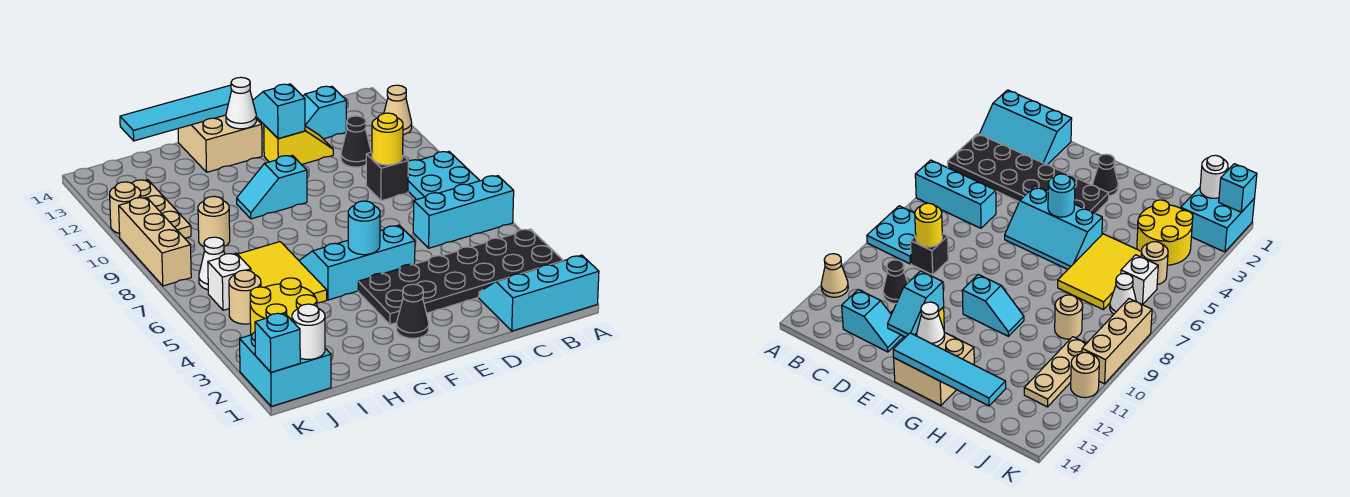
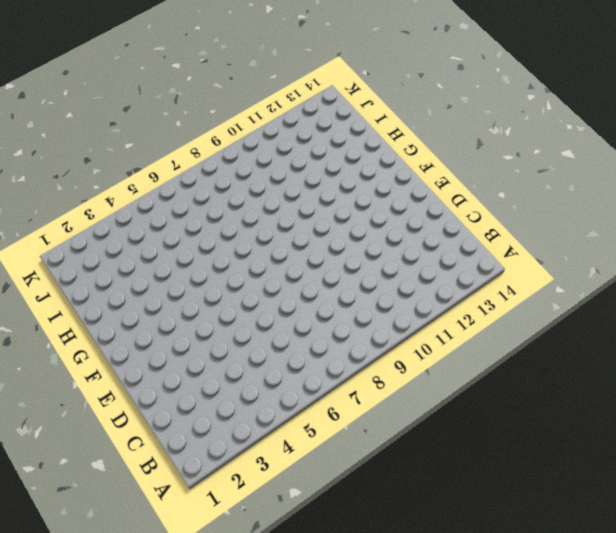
none -> cyan slope A1:C2 level 1 top 1
none -> black plate A3:F4 level 1
none -> cyan brick A6:C6 level 1
none -> cyan plate A8:B9 level 1

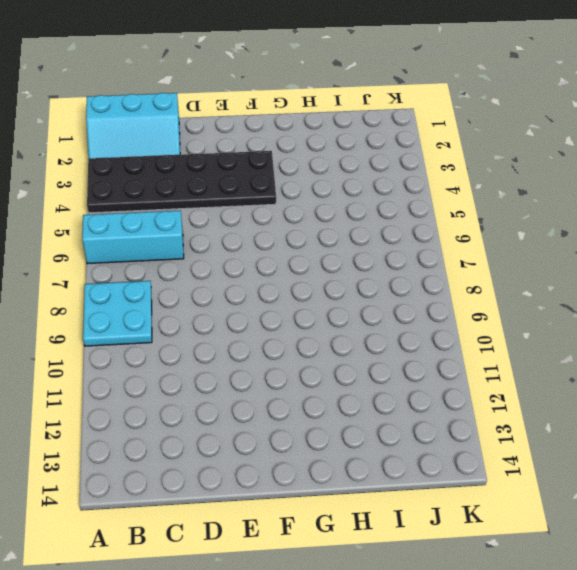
none -> tan cone A12 level 1
none -> black brick C9 level 1
none -> black cone C11 level 1
none -> cyan slope C13:D13 level 1 top C

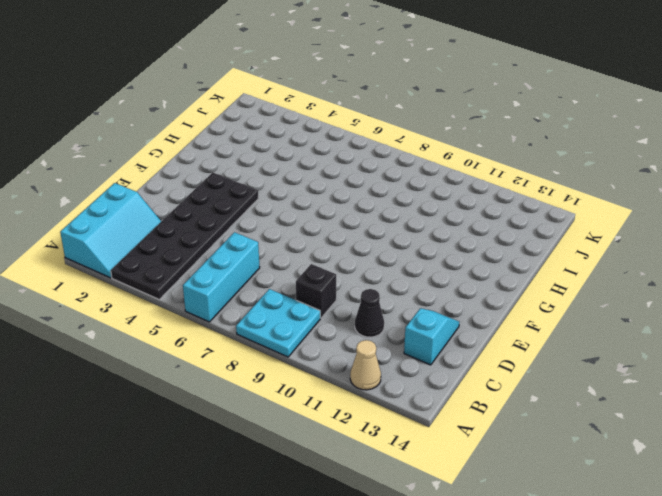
none -> yellow slope D12:E12 level 1 top E
none -> cyan slope E5:G6 level 1 top 5
none -> black cone F2 level 1
none -> cyan slope F10:G10 level 1 top F

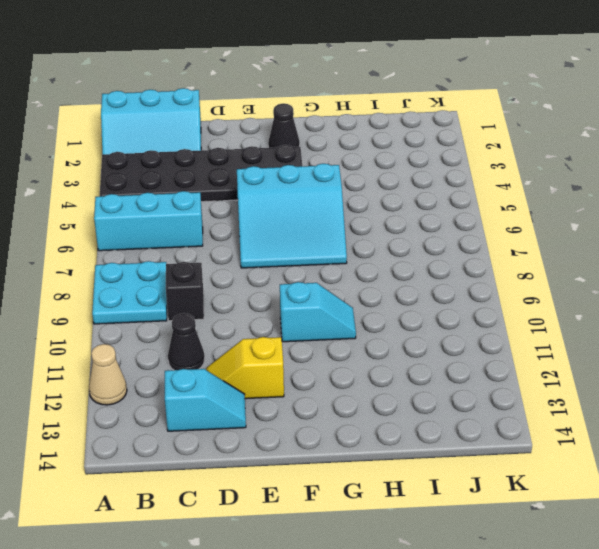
cyan slope E5:G7 level 1 top 5 -> cyan slope E5:G6 level 1 top 5
none -> tan brick F13:G14 level 1
none -> yellow tile H5:I7 level 1
none -> yellow round brick I3:J4 level 1
none -> tan round brick I9 level 1

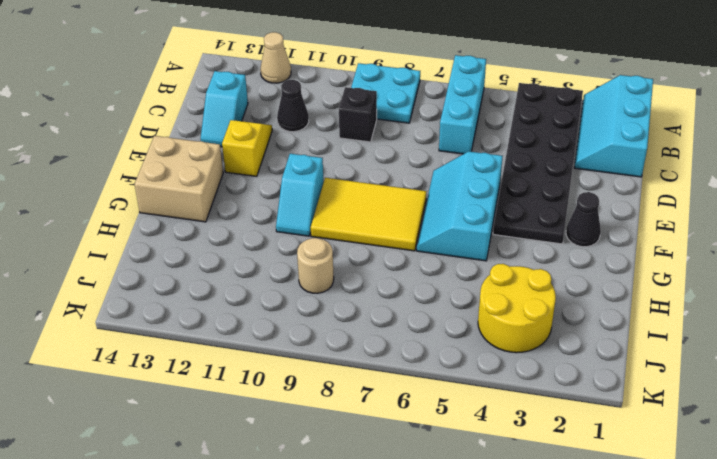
yellow tile F7:G9 level 1 -> yellow tile H5:I7 level 1
none -> cyan brick J1:K2 level 1
none -> tan round brick J5 level 1
none -> white brick J6 level 1
none -> white cone J7 level 1

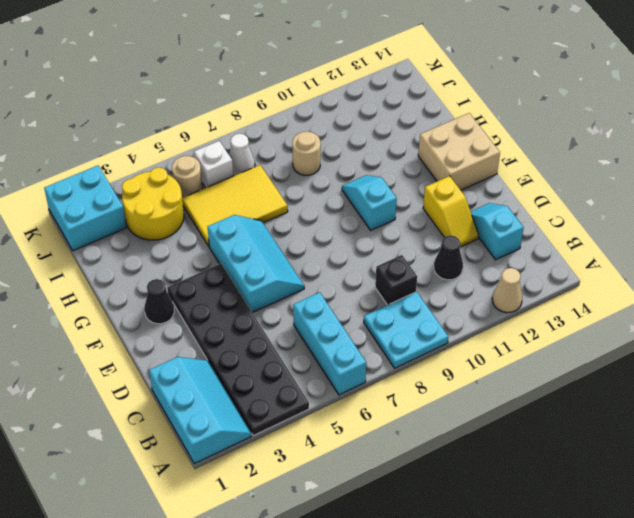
none -> tan plate J10:J12 level 1
none -> tan brick K8:K10 level 1
none -> tan round brick K11 level 1
none -> yellow round brick C9 level 2

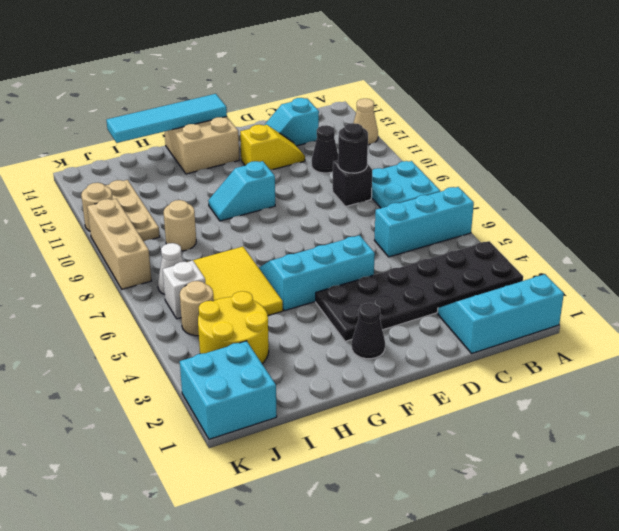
black round brick C9 level 2 -> yellow round brick C9 level 2
none -> cyan slope E12:E13 level 2 top 12
none -> cyan round brick F5 level 2
none -> white cone F13 level 2
none -> white round brick J1 level 2

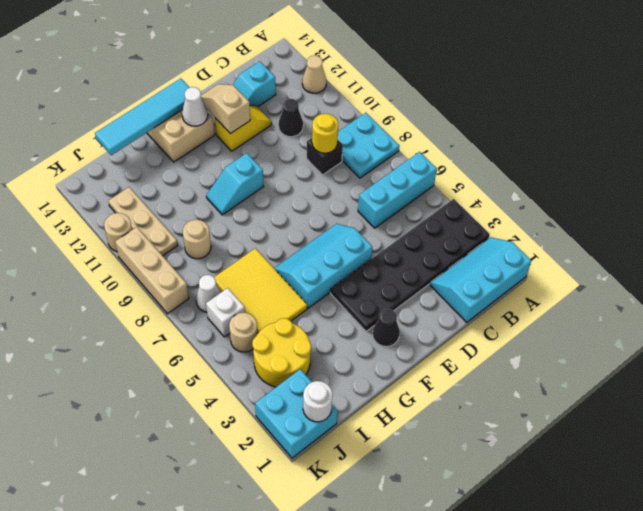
tan slope E12:E13 level 2 top 12 -> cyan slope E12:E13 level 2 top 12
none -> cyan round brick F5 level 2
none -> cyan brick K1 level 2

